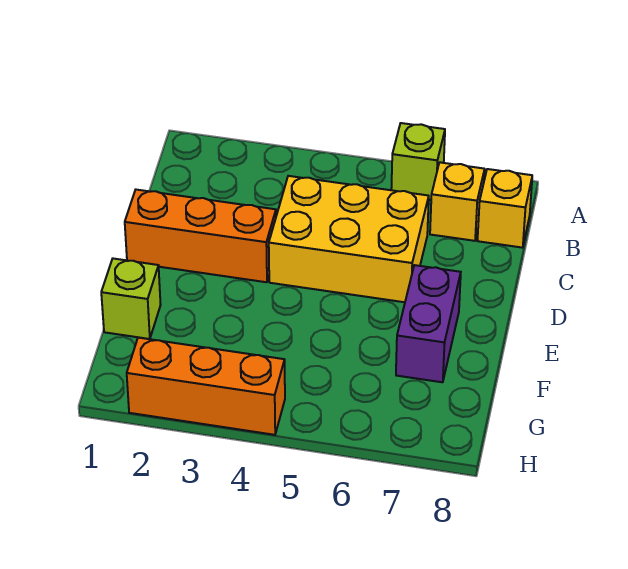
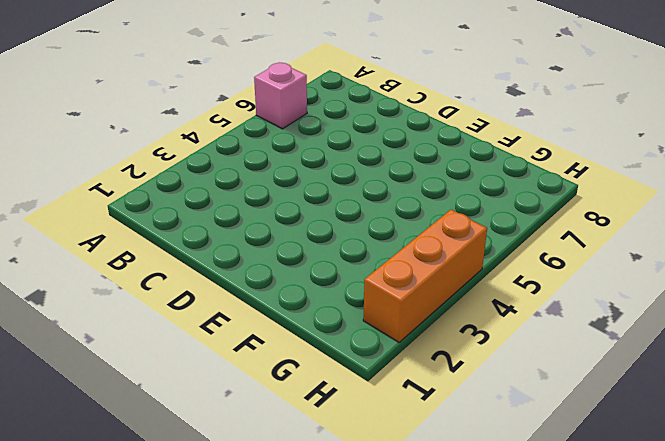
pink brick A6 level 1 -> lime brick A6 level 1
none -> yellow brick B7 level 1
none -> yellow brick B8 level 1

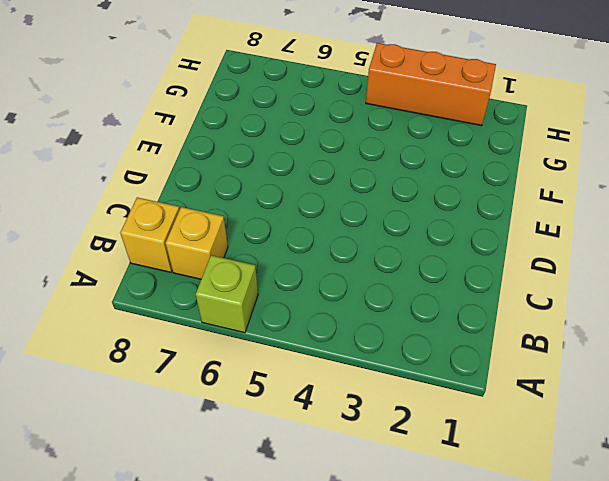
none -> yellow brick C4:D6 level 1
none -> orange brick D1:D3 level 1

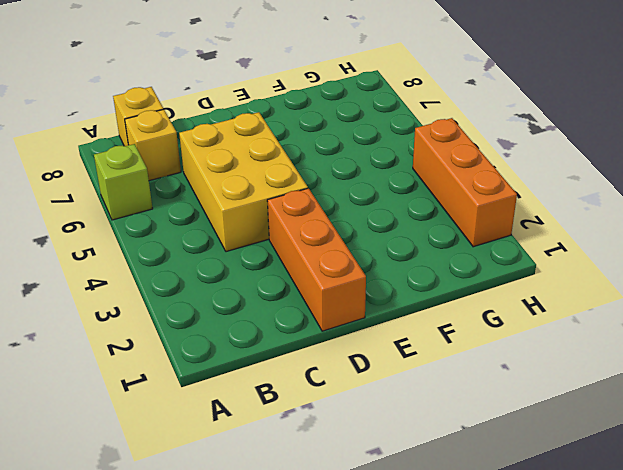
none -> purple brick E7:F7 level 1
none -> lime brick F1 level 1

